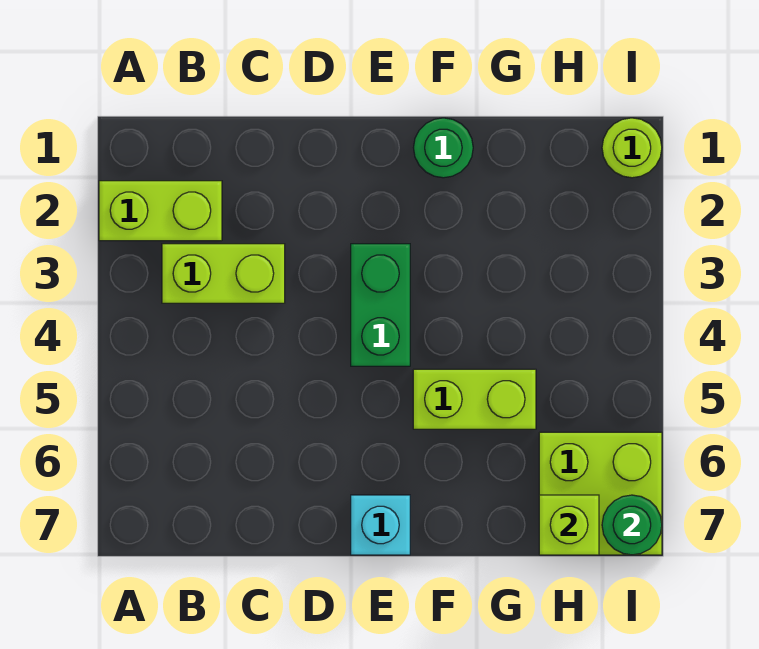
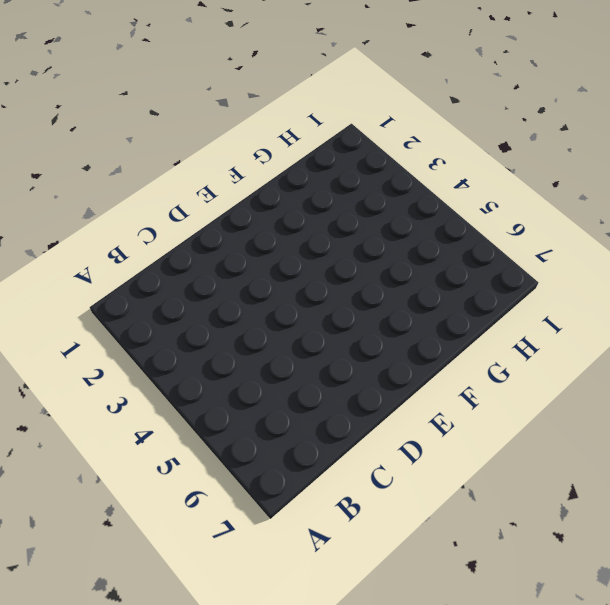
none -> lime brick A2:B2 level 1
none -> lime brick B3:C3 level 1

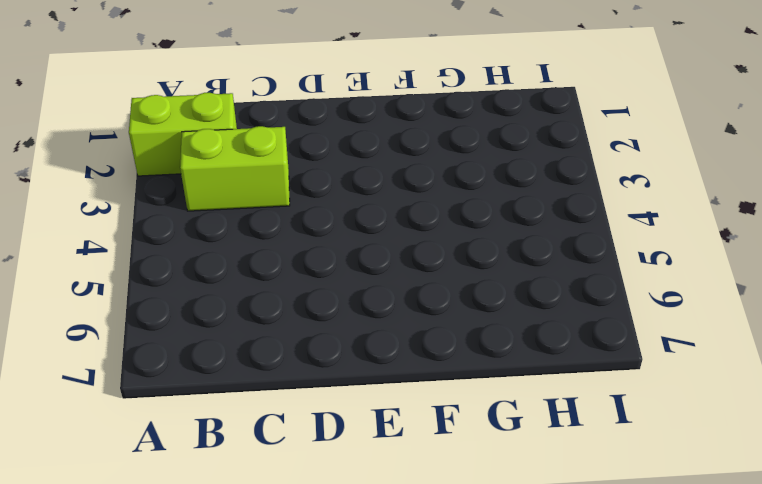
none -> green brick E3:E4 level 1
none -> cyan brick E7 level 1

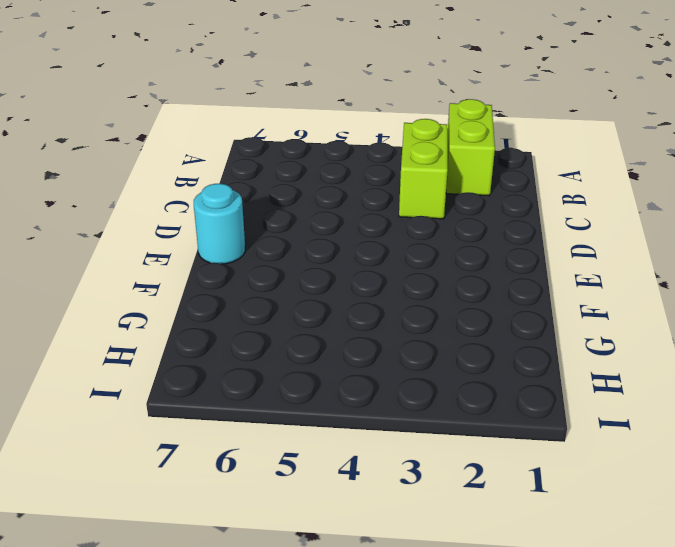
cyan round brick E7 level 1 -> cyan brick E7 level 1
none -> green brick E3:E4 level 1
none -> green round brick F1 level 1

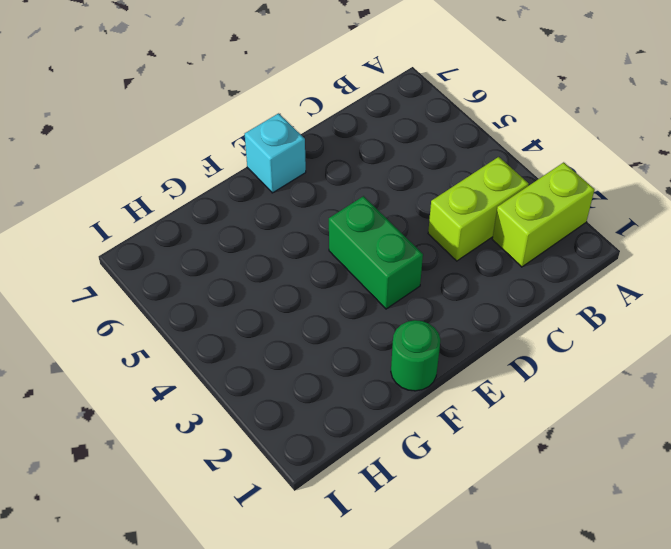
none -> lime brick F5:G5 level 1
none -> lime brick H6:I7 level 1

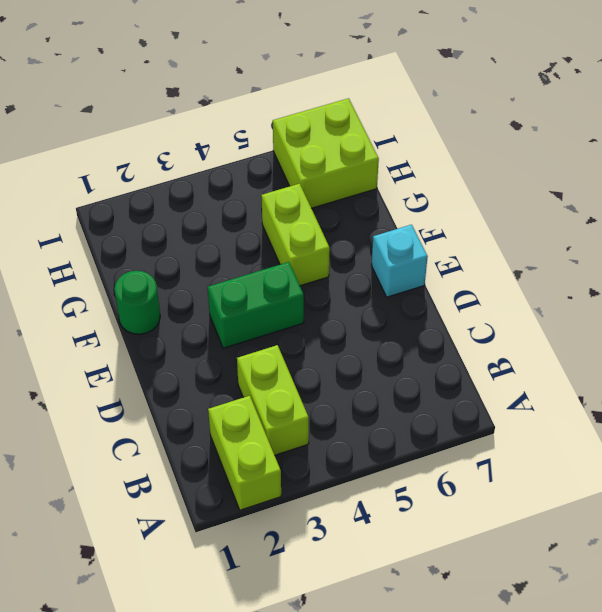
none -> lime round brick I1 level 1
none -> lime brick H7 level 2

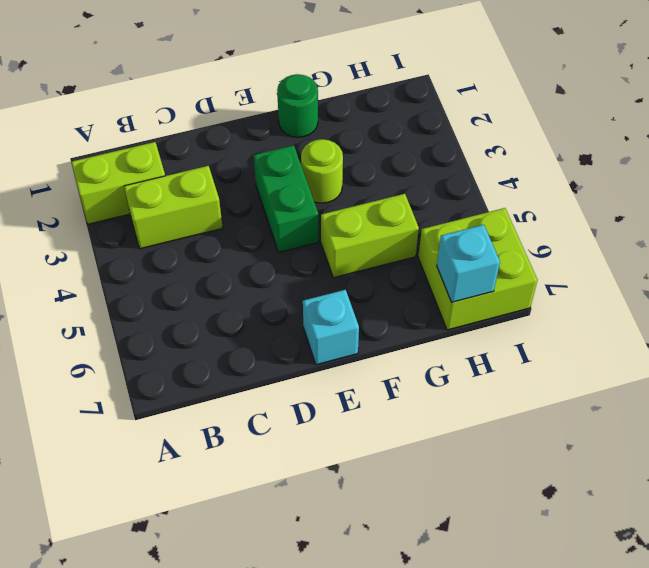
lime round brick F3 level 1 -> lime round brick I1 level 1
cyan brick H7 level 2 -> lime brick H7 level 2
none -> green round brick I7 level 2

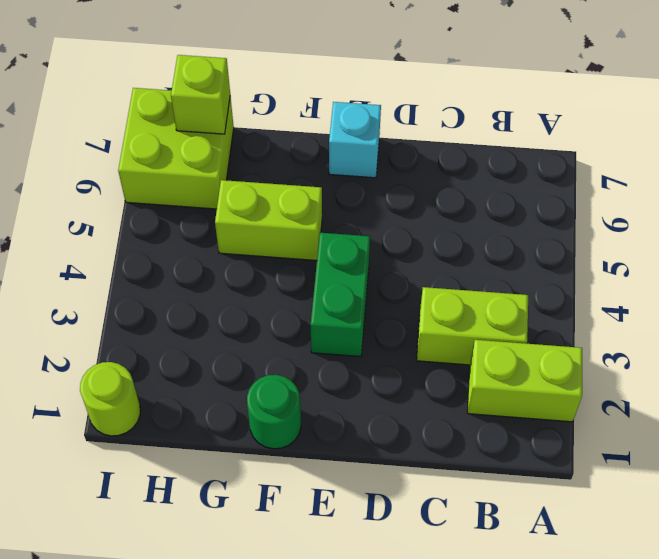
none -> green round brick I7 level 2

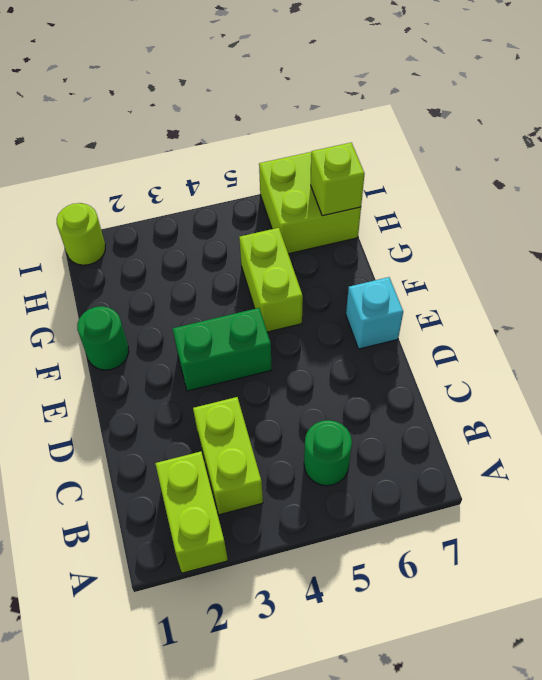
green round brick B5 level 1 -> green round brick I7 level 2

